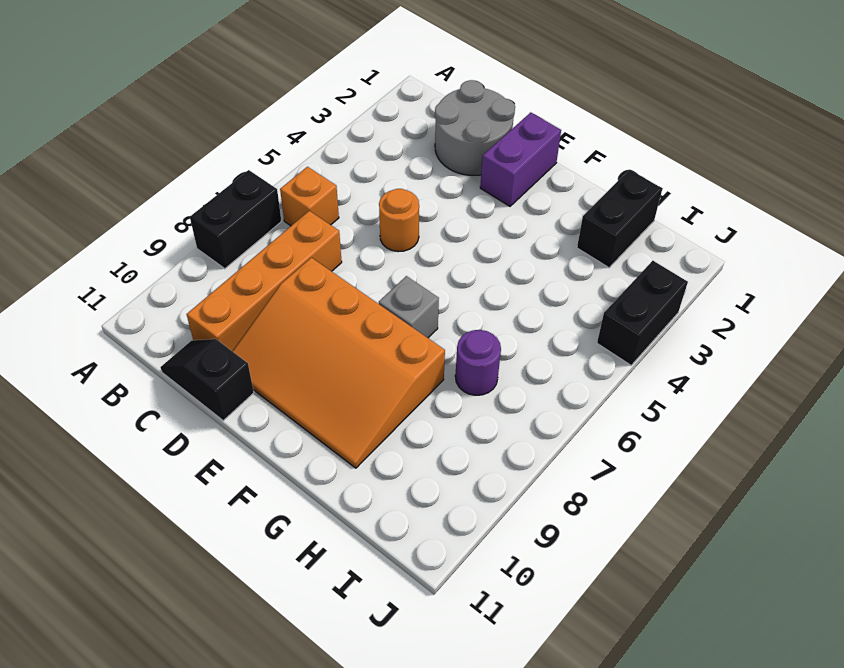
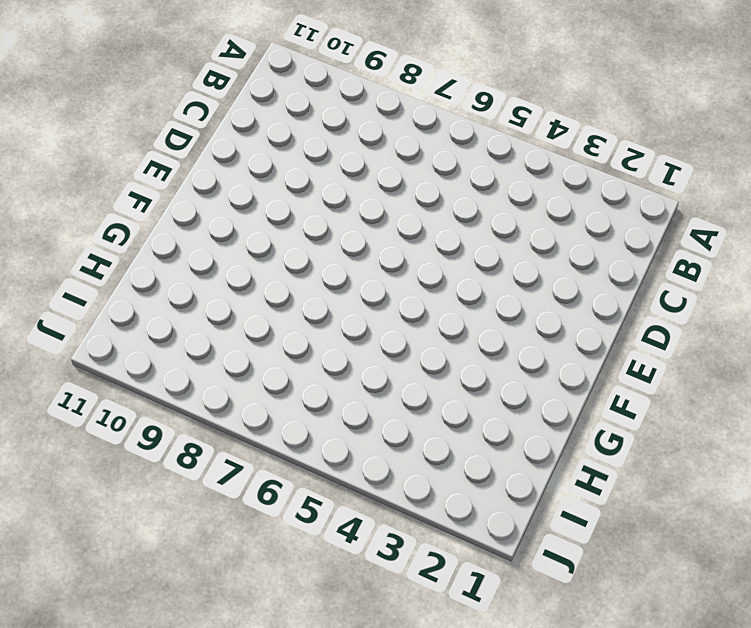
none -> black brick A7:A8 level 1
none -> orange brick B6 level 1
none -> grey round brick C1:D2 level 1

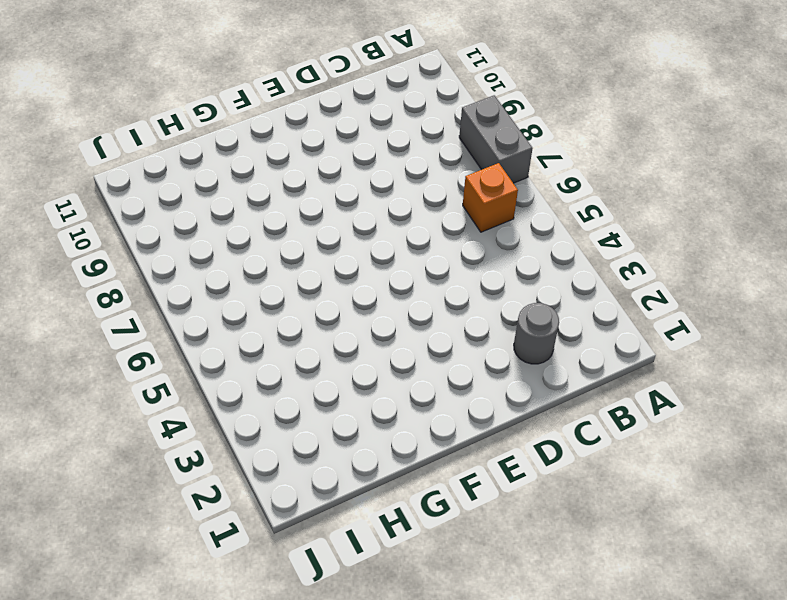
grey brick A7:A8 level 1 -> black brick A7:A8 level 1
grey round brick C2 level 1 -> grey round brick C1:D2 level 1
none -> orange brick C7:C10 level 1
none -> black slope C11:D11 level 1 top D
none -> orange round brick D5 level 1

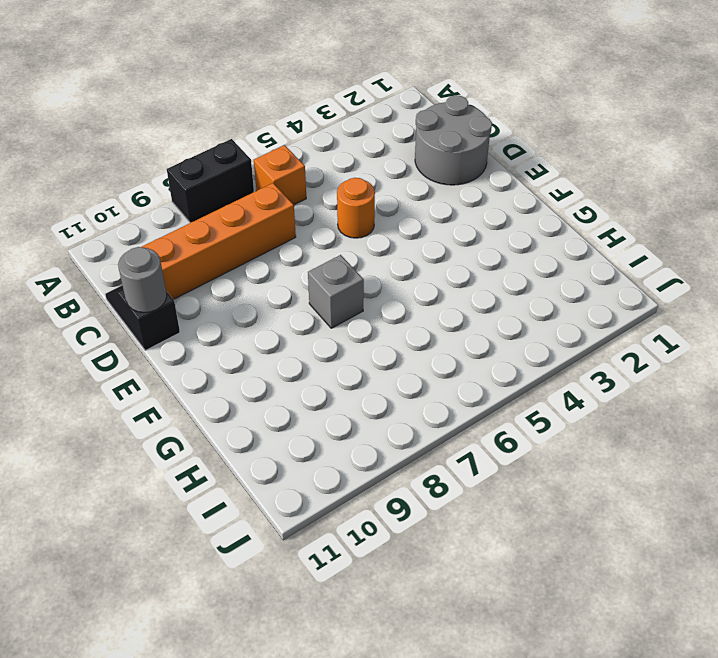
grey round brick D11 level 2 -> none
none -> orange slope D8:G10 level 1 top 8
none -> purple brick E1:E2 level 1
none -> black brick H1:H2 level 1

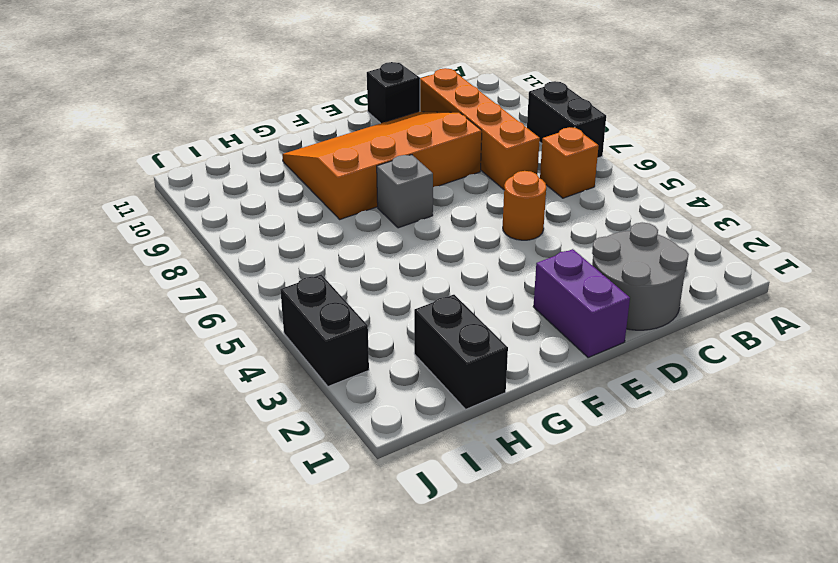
none -> purple round brick H7 level 1

